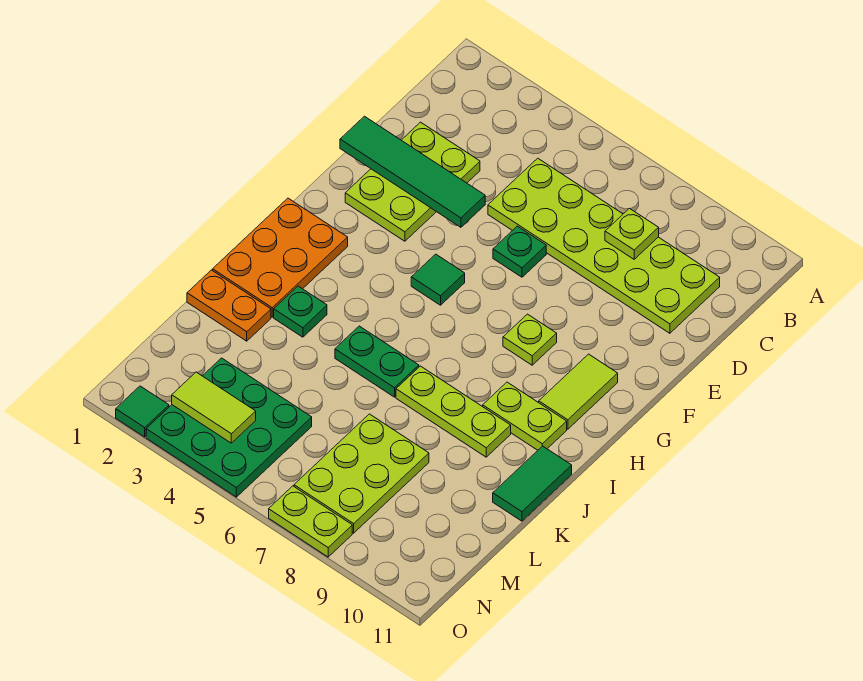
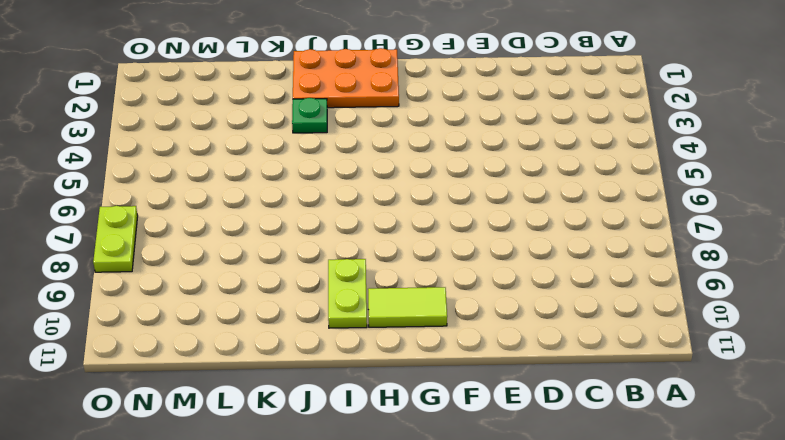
none -> lime plate C5:D10 level 1
none -> lime plate D2:F3 level 1
none -> green plate E6 level 1

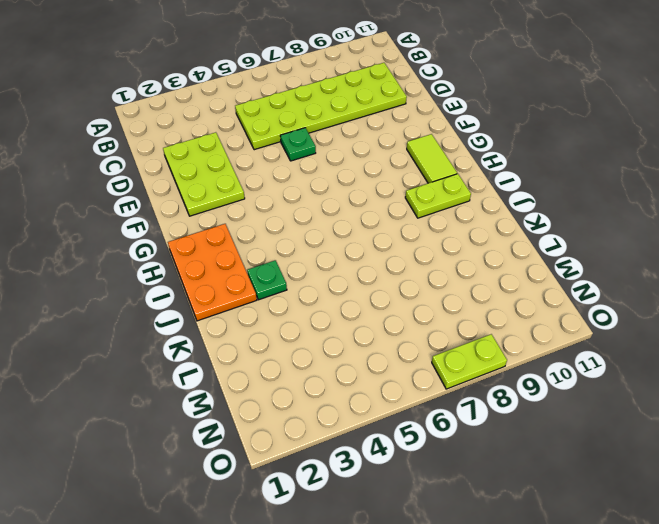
none -> green tile G5 level 1
none -> lime plate G8 level 1
none -> green plate J5:J6 level 1

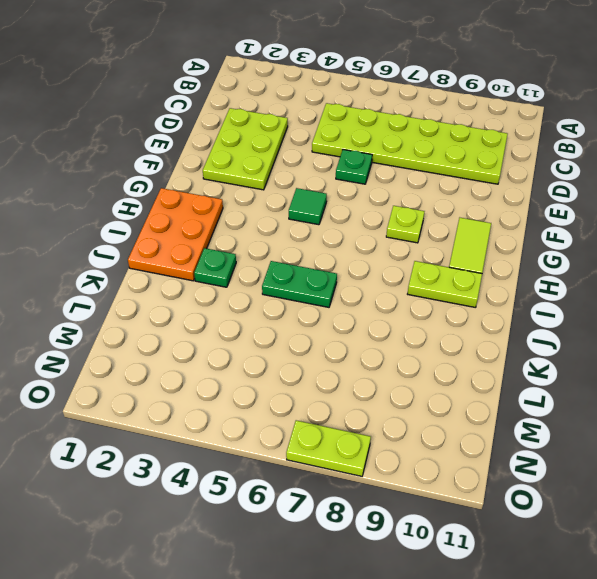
none -> lime plate J7:J9 level 1
none -> green tile J11:K11 level 1
none -> orange plate K1:K2 level 1

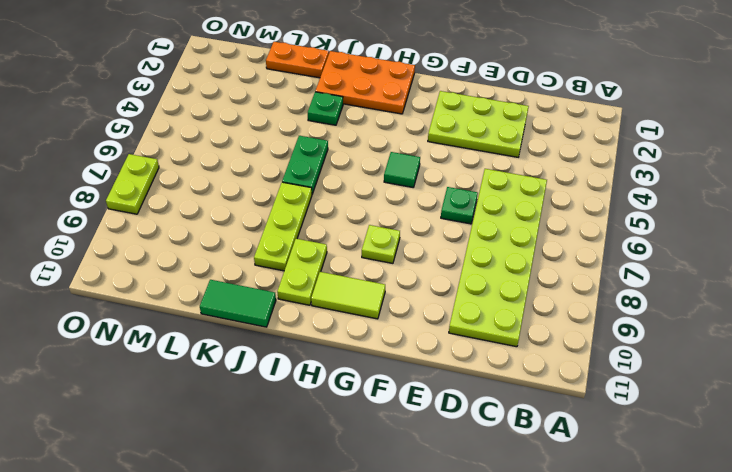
orange plate K1:L1 level 1 -> orange plate K1:K2 level 1
none -> lime plate L7:N8 level 1
none -> green plate M3:O5 level 1
none -> green tile O2 level 1

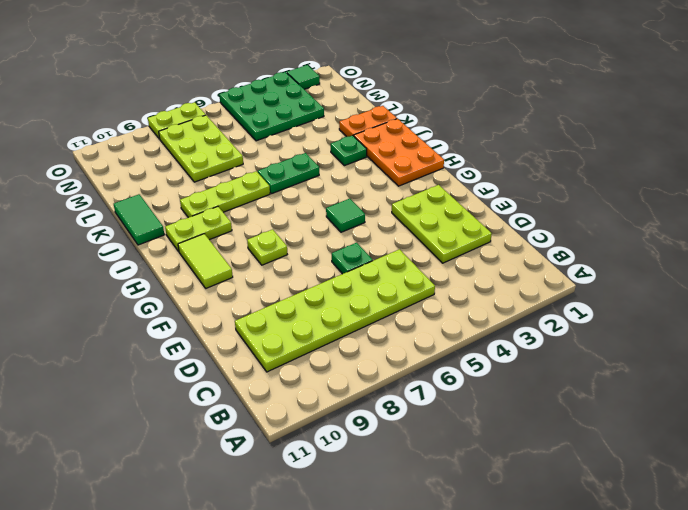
none -> lime plate C8 level 2
none -> green tile E1:E4 level 2
none -> lime tile N3:N4 level 2

